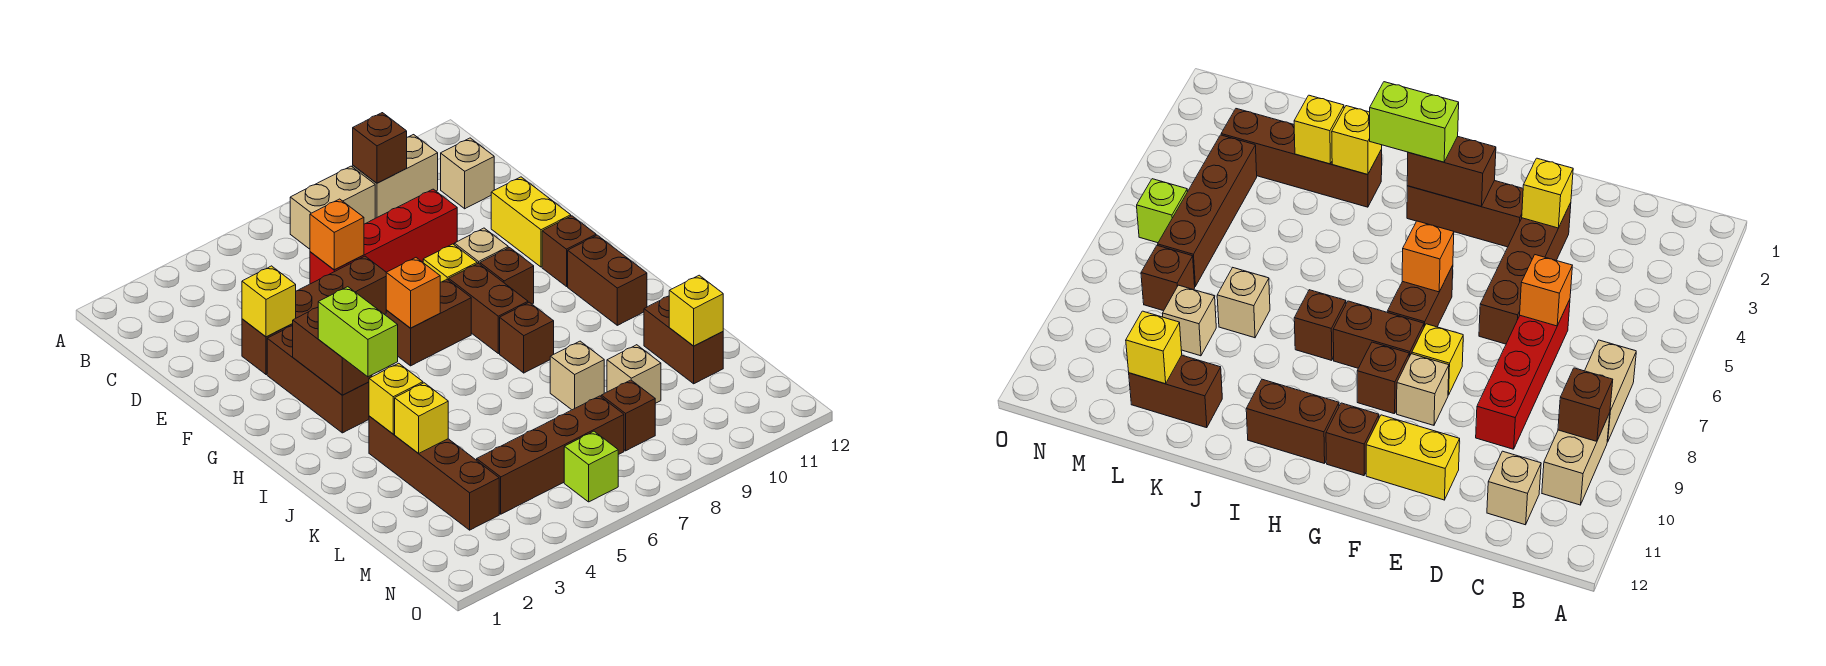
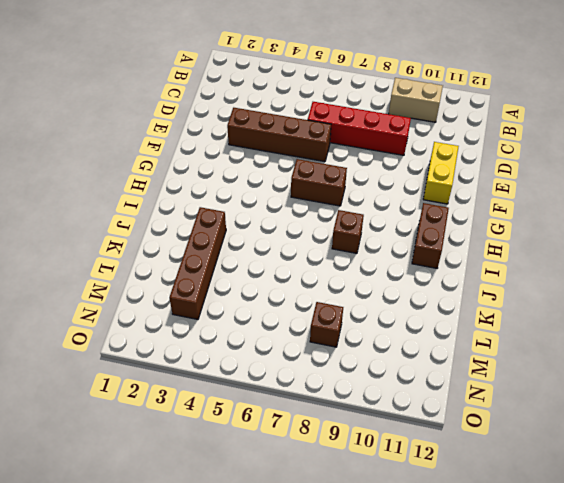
none -> tan brick B7:B8 level 1
none -> tan brick C11 level 1
none -> brown brick F3:H3 level 1
none -> yellow brick F8 level 1

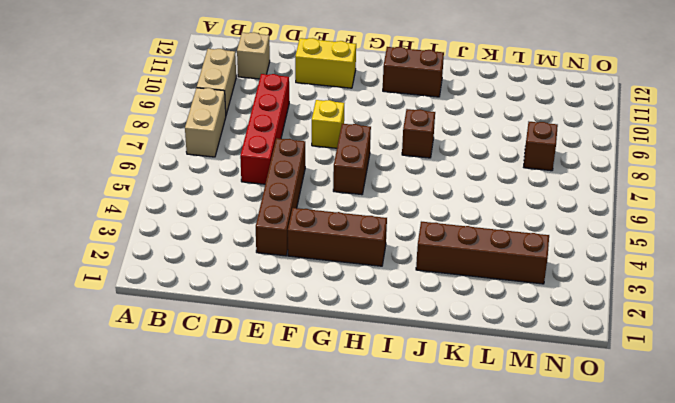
none -> tan brick F9 level 1
none -> brown brick G8:H8 level 1
none -> brown brick G9 level 1
none -> brown brick G11 level 1

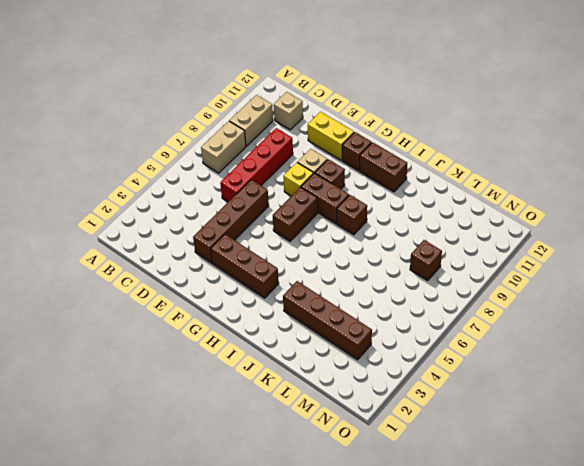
none -> tan brick K8 level 1
none -> brown brick K11:L11 level 1
none -> tan brick L9 level 1
none -> brown brick M4:M7 level 1

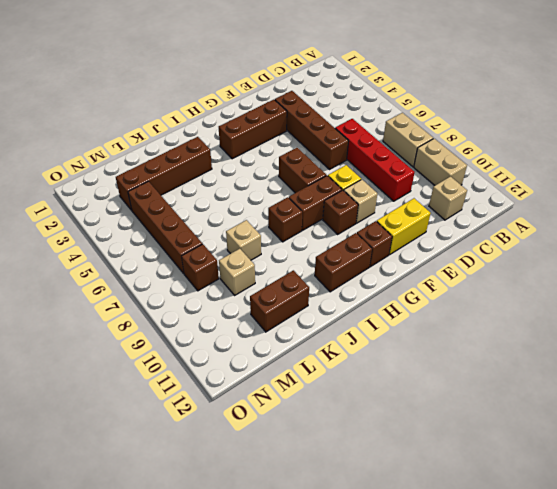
none -> lime brick N6 level 1
none -> brown brick B9 level 2
none -> orange brick D6 level 2
none -> yellow brick E3 level 2

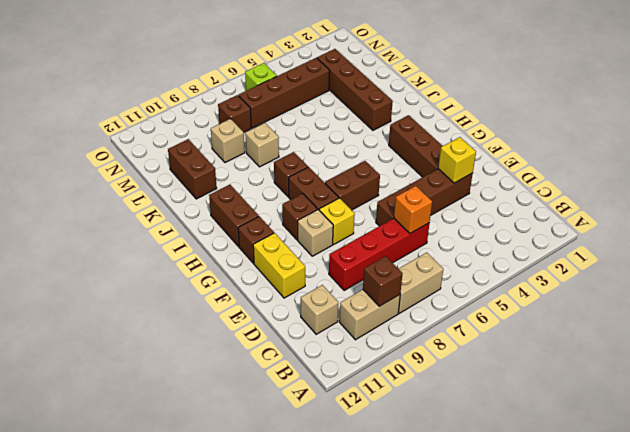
none -> brown brick G3:H3 level 2
none -> orange brick G6 level 2
none -> yellow brick J3 level 2
none -> yellow brick K3 level 2

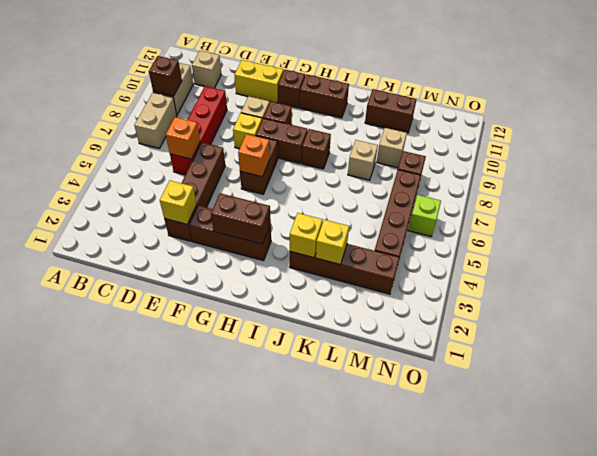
none -> yellow brick L11 level 2
none -> lime brick H3:I3 level 3

